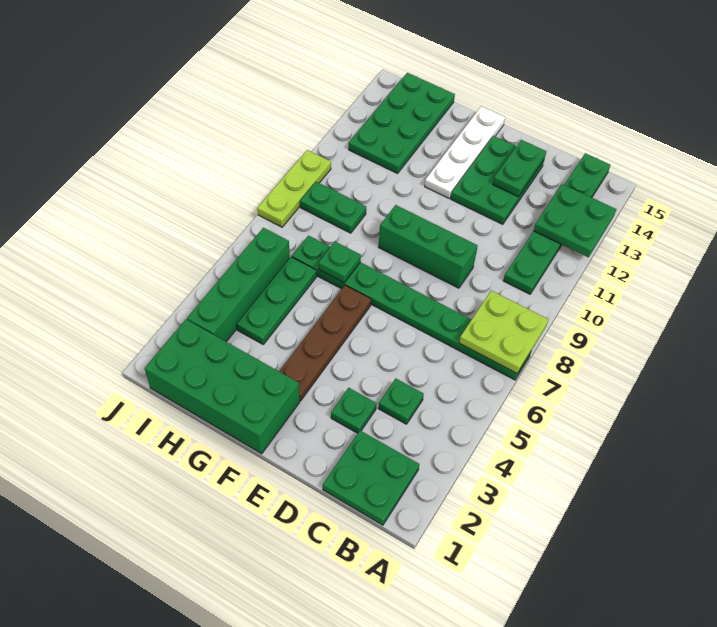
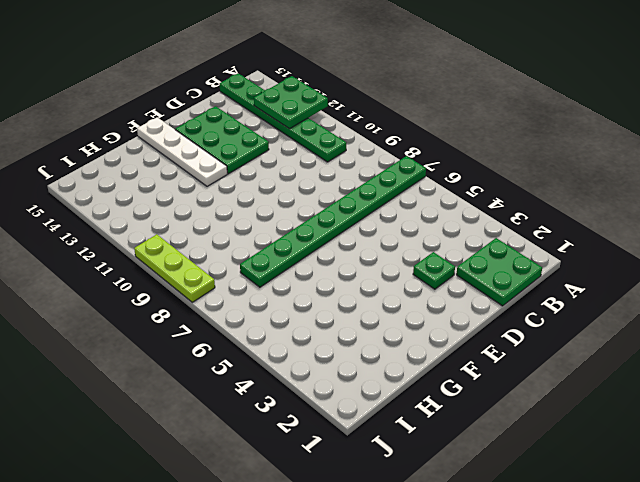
none -> green plate C4 level 1
none -> green brick D9:F9 level 1
none -> green brick F1:I2 level 1

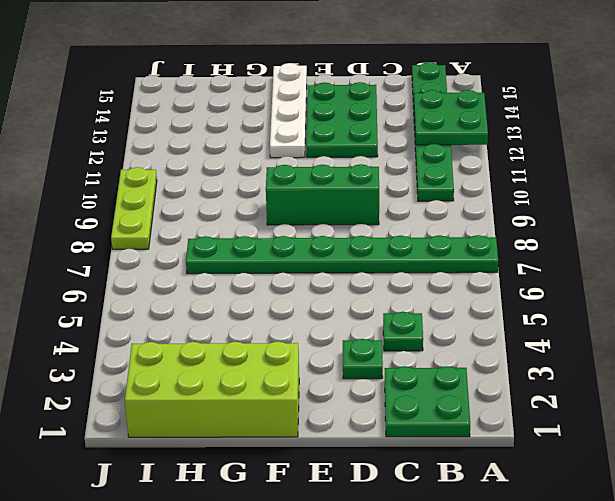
lime brick F1:I2 level 1 -> green brick F1:I2 level 1
none -> brown plate F3:F6 level 1
none -> green plate H4:H6 level 1
none -> green plate H9:I9 level 1

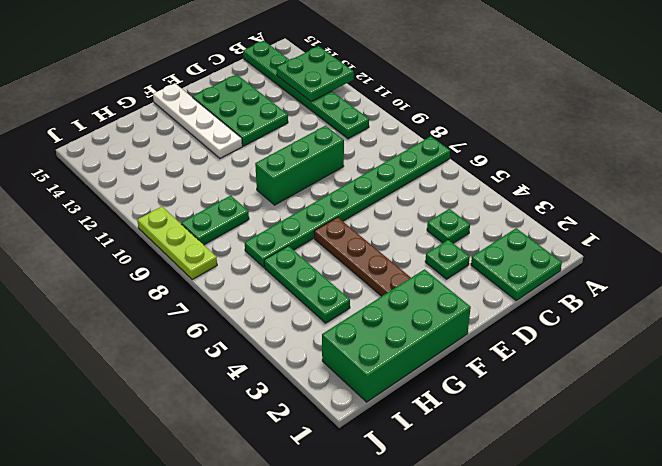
none -> green plate H12:I15 level 1
none -> green brick I3:I6 level 1
none -> lime plate A7:B8 level 2

